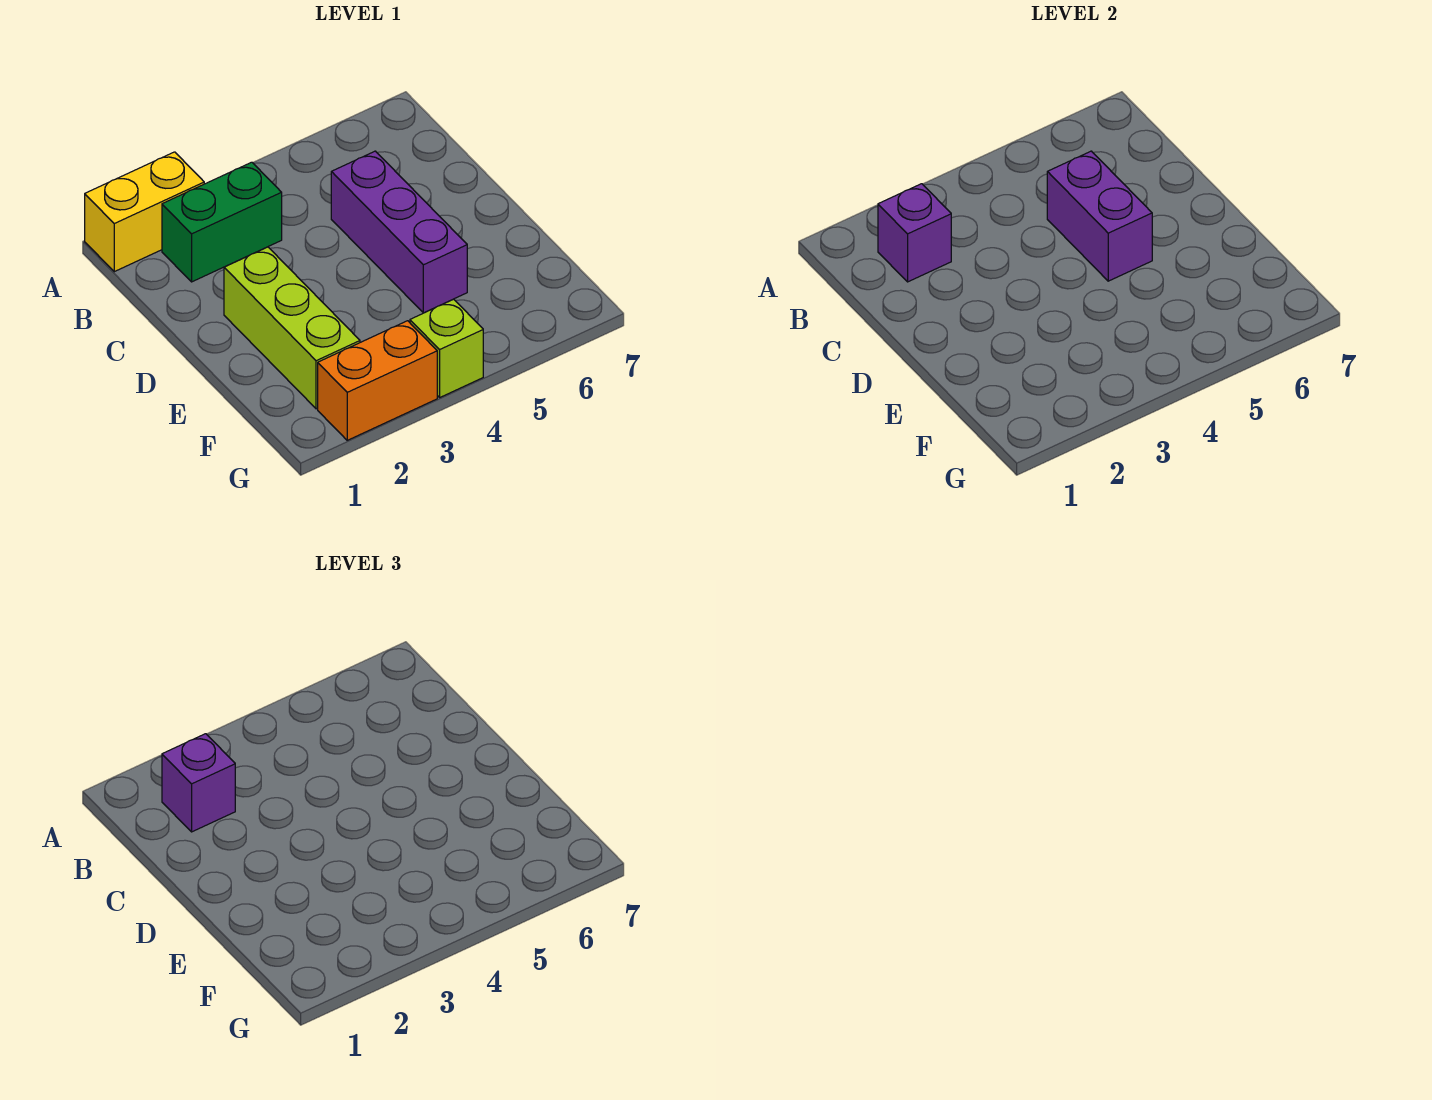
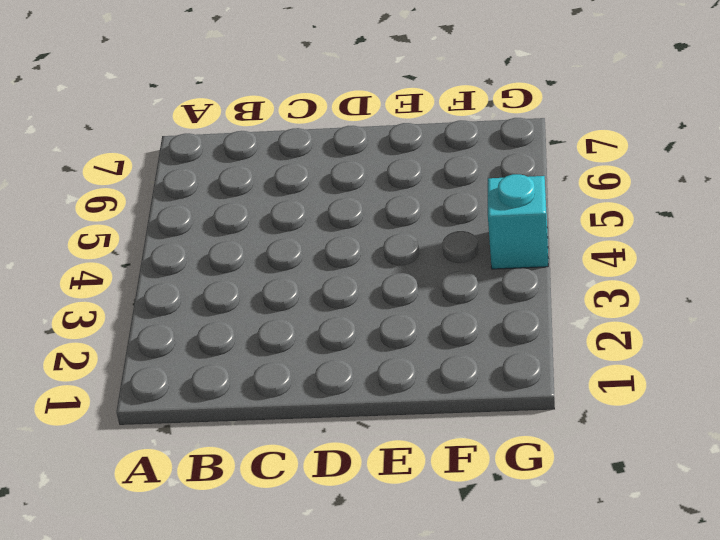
cyan brick G4 level 1 -> lime brick G4 level 1
none -> yellow brick A1:A2 level 1
none -> green brick B2:B3 level 1

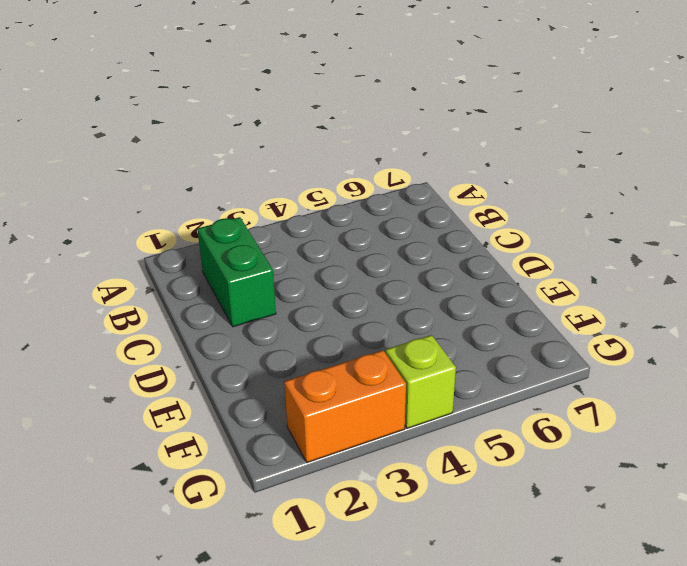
green brick B2:C2 level 1 -> green brick B2:B3 level 1
none -> yellow brick A1:A2 level 1
none -> purple brick C5:E5 level 1

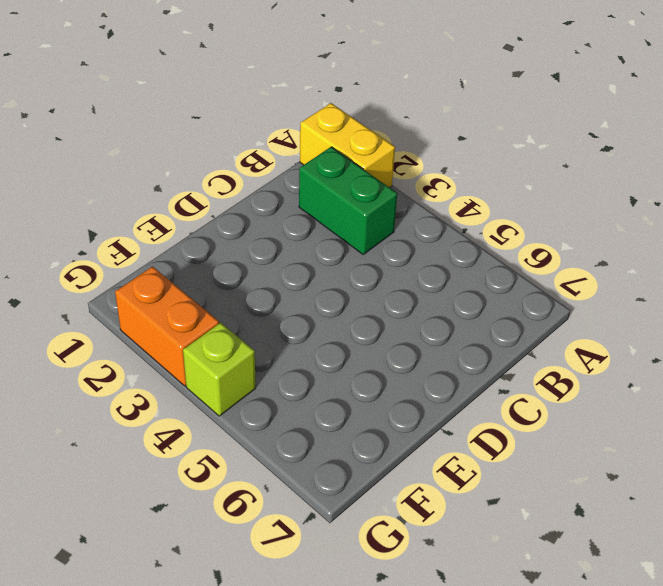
none -> purple brick C5:E5 level 1
none -> lime brick D2:F2 level 1

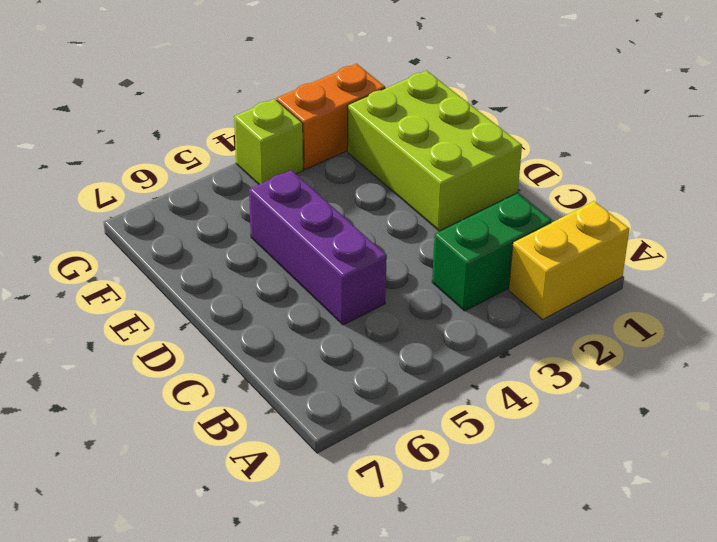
lime brick D1:F2 level 1 -> lime brick D2:F2 level 1
none -> purple brick B2 level 2
none -> purple brick C5:D5 level 2

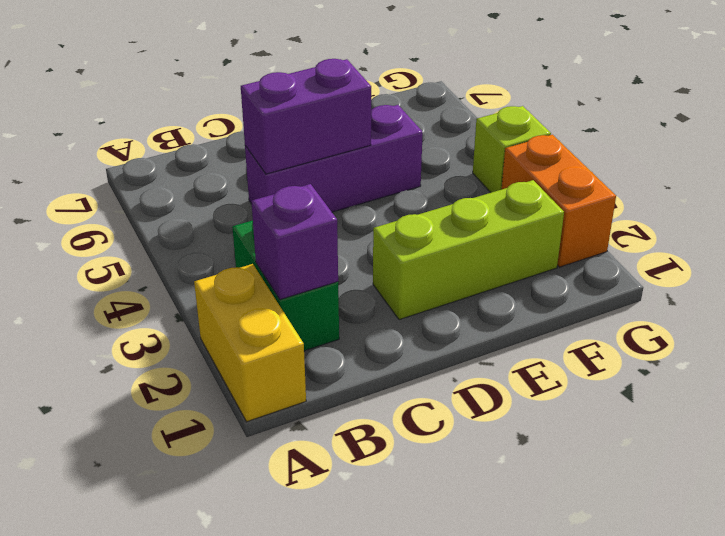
none -> purple brick B2 level 3

